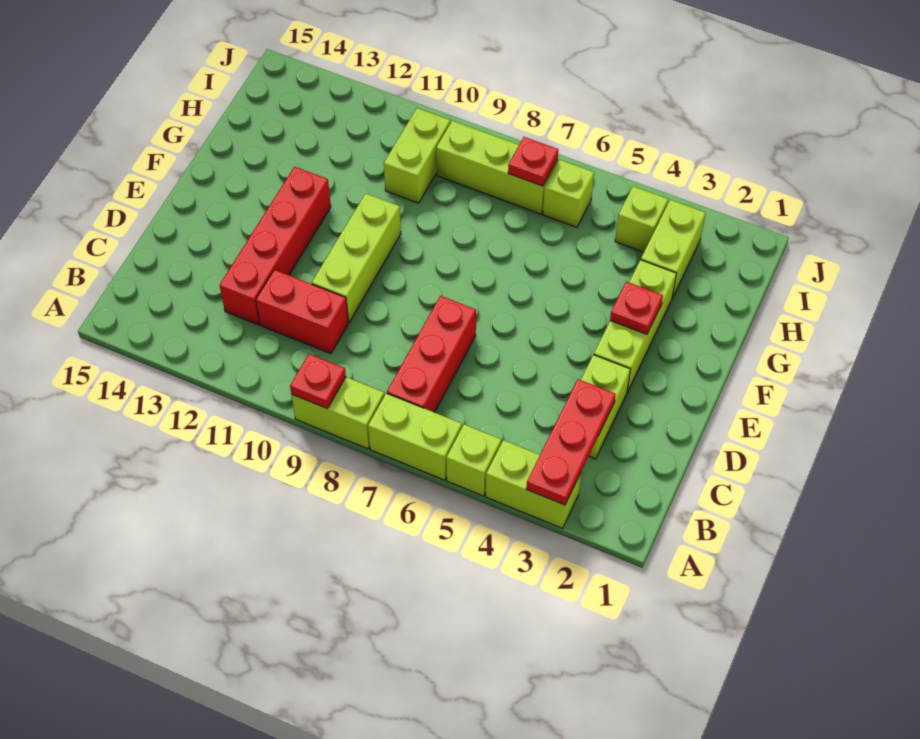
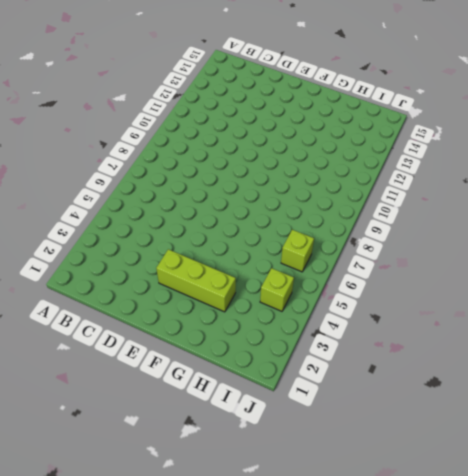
none -> lime brick A3:A4 level 1
none -> lime brick A5 level 1
none -> lime brick A6:A7 level 1

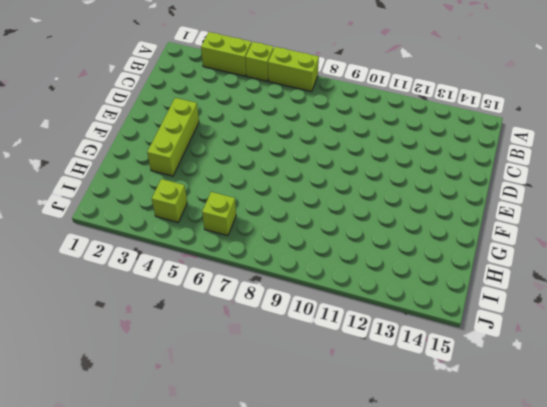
none -> lime brick A8:A9 level 1
none -> red brick B7:D7 level 1
none -> lime brick C3:D3 level 1

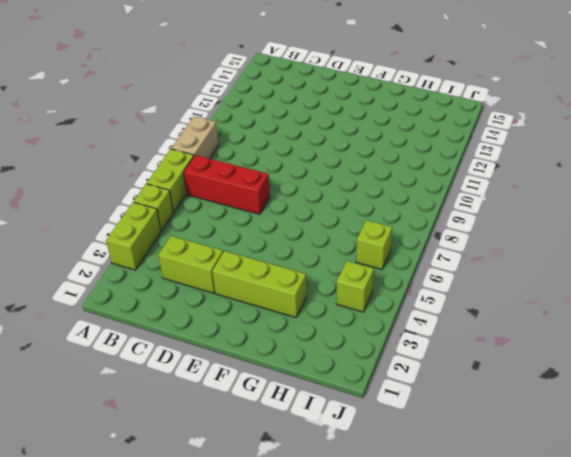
tan brick A8:A9 level 1 -> lime brick A8:A9 level 1
none -> red brick C10:C11 level 1
none -> red brick C12:F12 level 1
none -> lime brick D10:F10 level 1

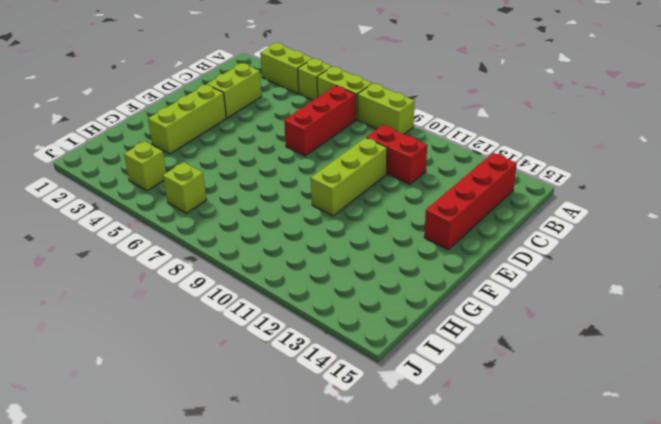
red brick B14:E14 level 1 -> red brick C12:F12 level 1
none -> lime brick H3:I3 level 1
none -> lime brick H10:I10 level 1
none -> lime brick I7:I9 level 1

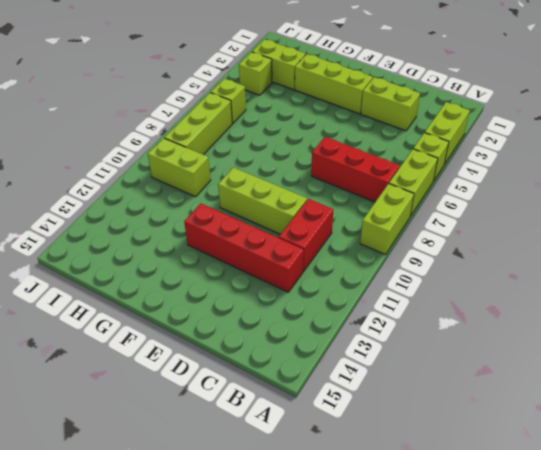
none -> red plate A3:C3 level 2
none -> red plate A9 level 2
none -> red plate F3 level 2

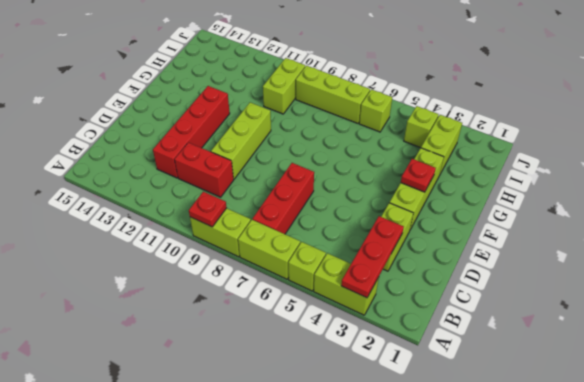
none -> red plate I7 level 2

